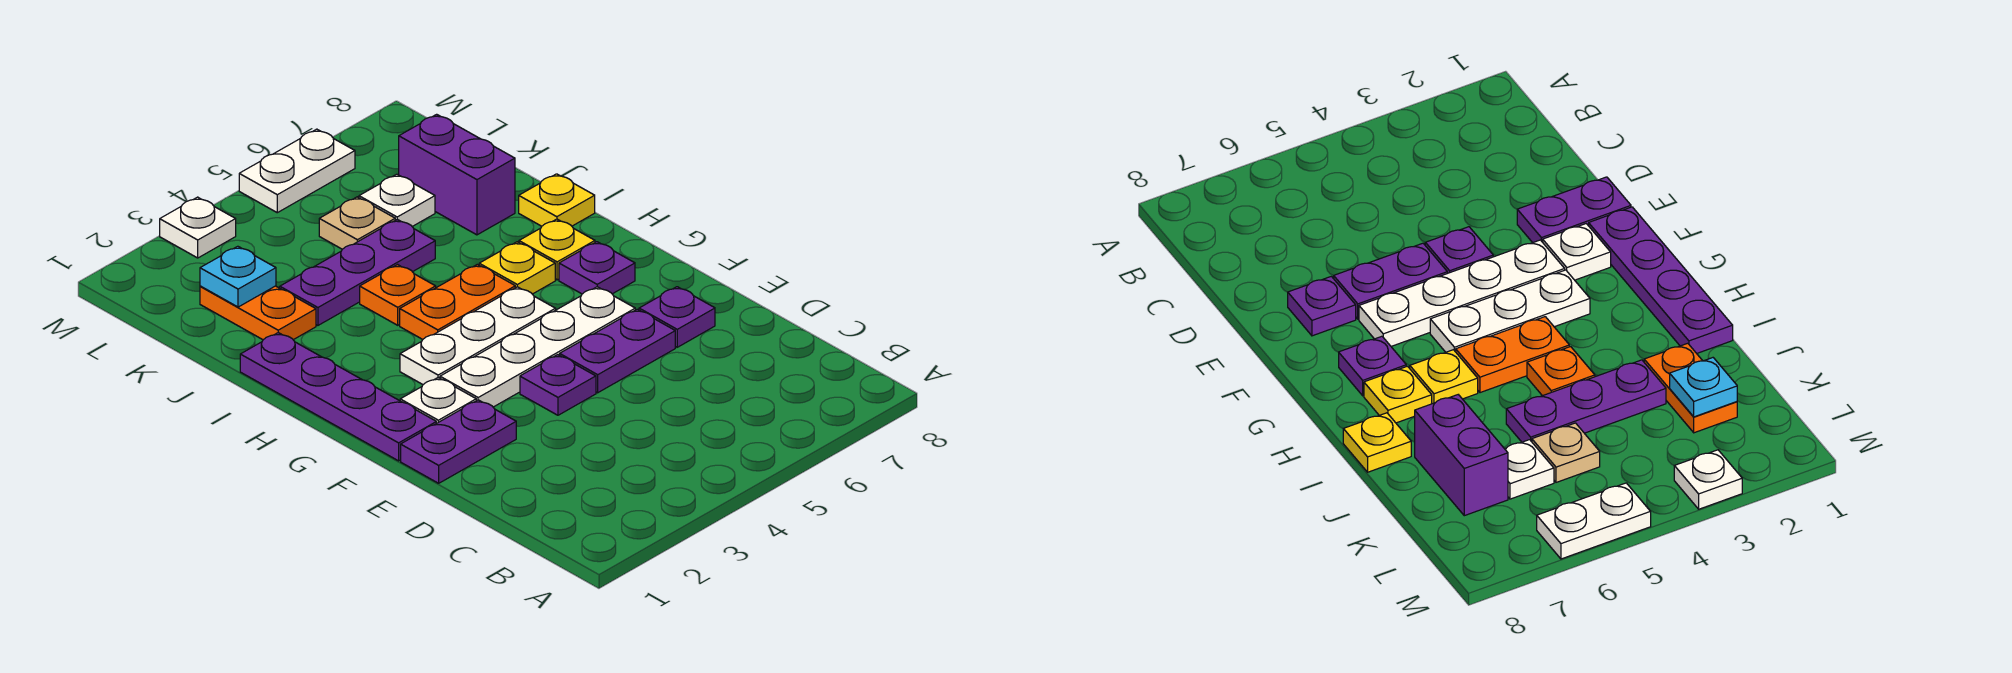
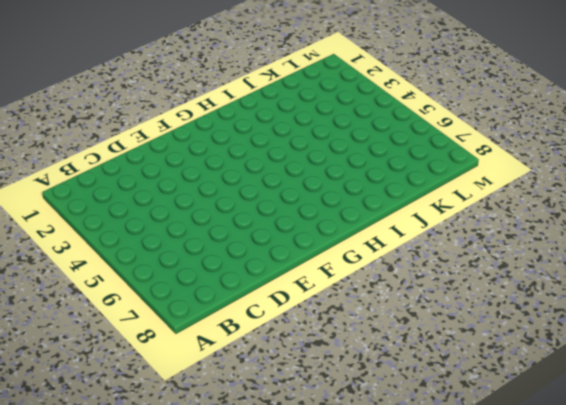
none -> purple plate E1:E2 level 1
none -> purple plate E4 level 1
none -> purple plate E5:E6 level 1

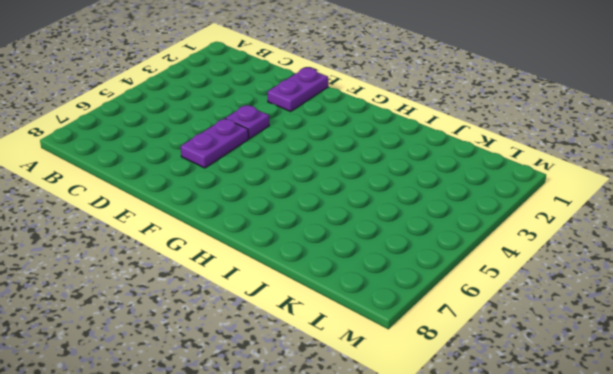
none -> purple plate E7 level 1
none -> purple plate F1:I1 level 1
none -> white plate F2 level 1

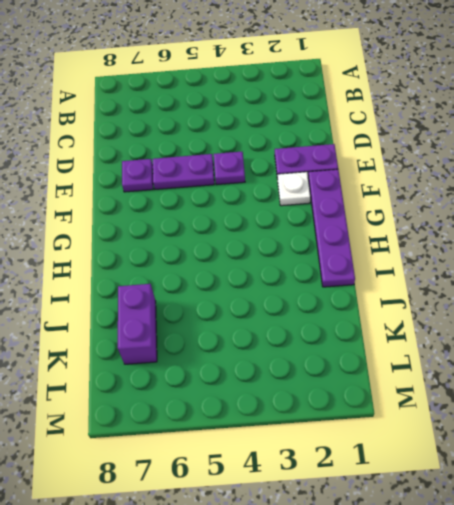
none -> white plate F3:F6 level 1
none -> white plate G3:G5 level 1
none -> purple plate G7 level 1

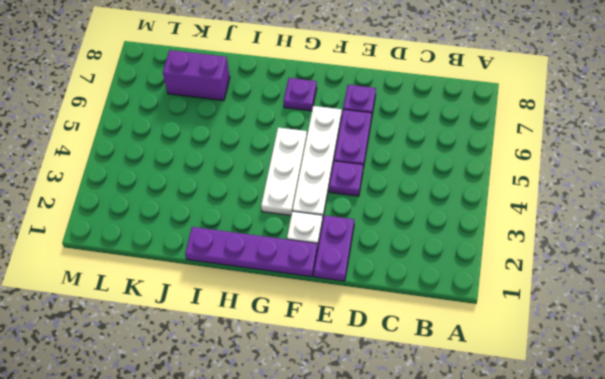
none -> orange plate H4:H5 level 1
none -> yellow plate H6 level 1
none -> yellow plate H7 level 1

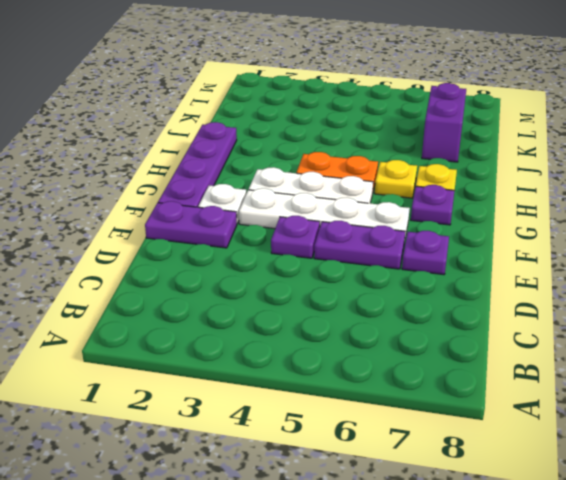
none -> orange plate I4 level 1
none -> yellow plate I8 level 1
none -> orange plate J2:K2 level 1

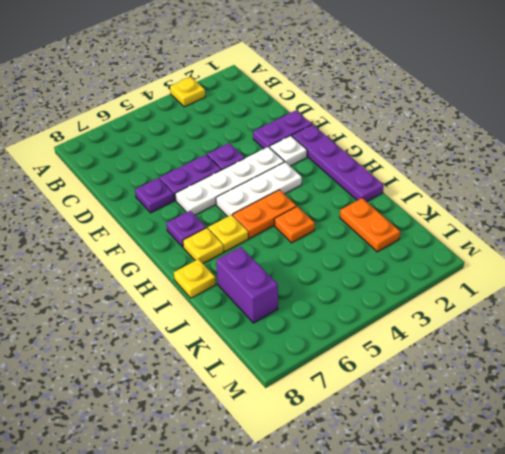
yellow plate A3 level 1 -> none
none -> purple plate J3:J5 level 1
none -> tan plate K5 level 1
none -> white plate K6 level 1

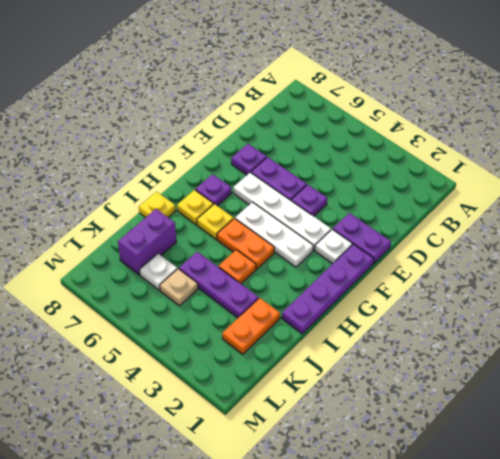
none -> white plate M3 level 1
none -> white plate M5:M6 level 1
none -> cyan plate K2 level 2

